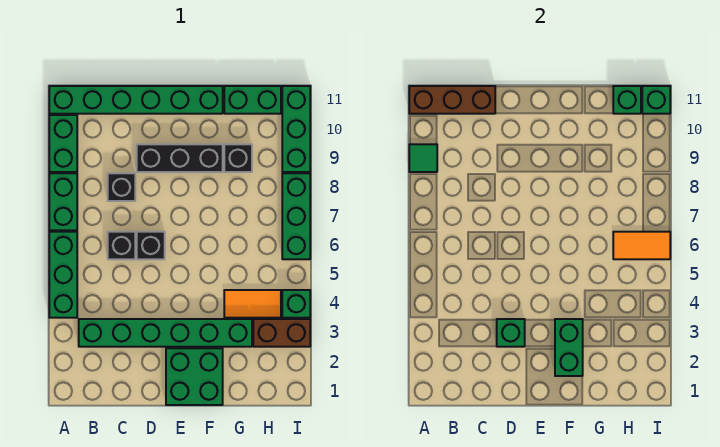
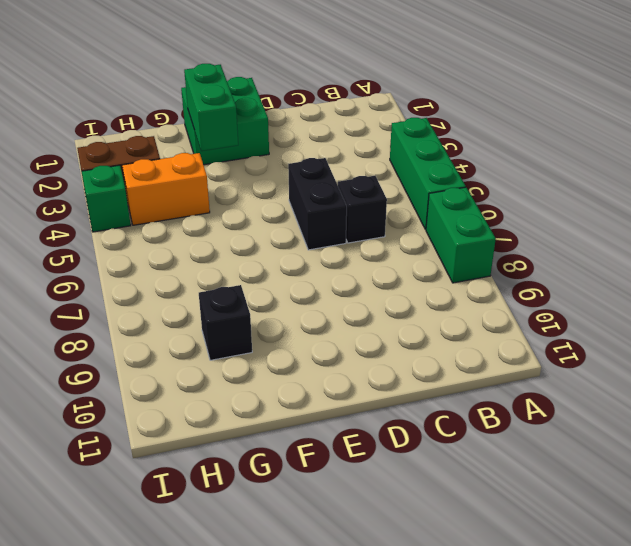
black brick D5:D6 level 1 -> black brick D6 level 1
orange brick G4:H4 level 1 -> orange tile G4:H4 level 1
none -> green brick A9:A10 level 1
none -> green brick A11:F11 level 1
none -> green brick B3:G3 level 1

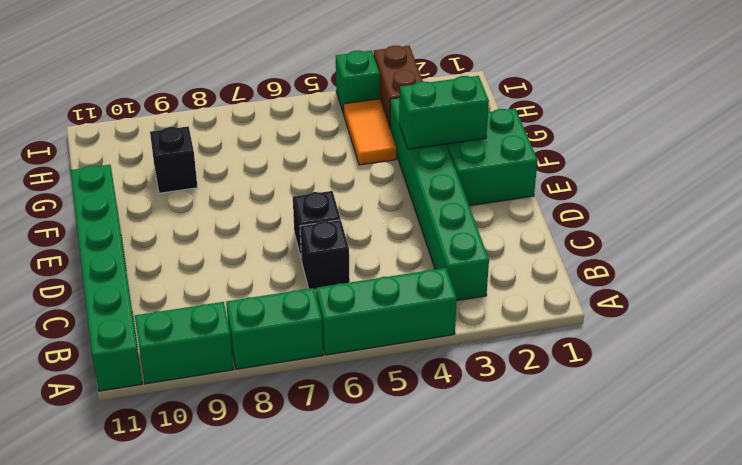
none -> black brick C8 level 1
none -> black brick D9:F9 level 1
none -> green brick G11:H11 level 1

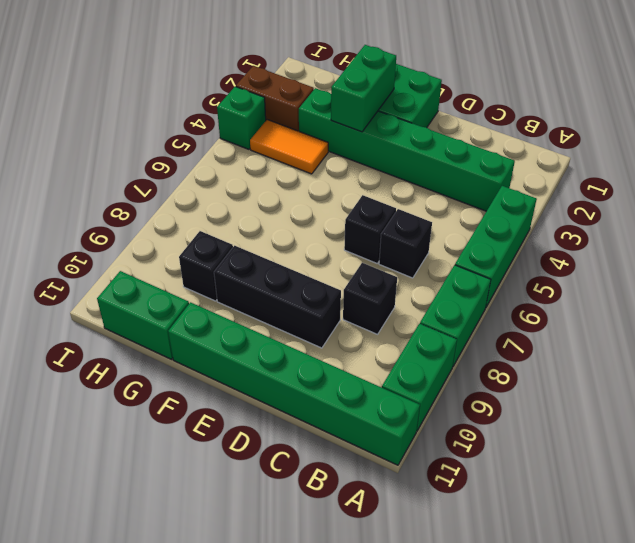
none -> green brick I6:I8 level 1
none -> green brick I9:I11 level 1
none -> green tile A9 level 2

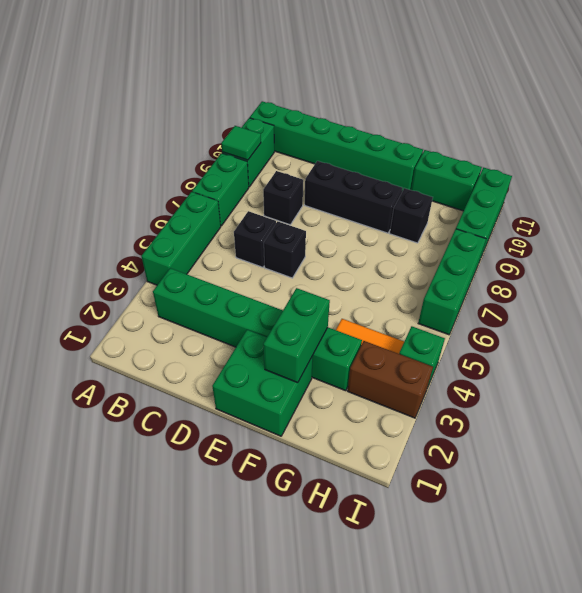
none -> brown brick A11:C11 level 2
none -> green brick D3 level 2
none -> orange tile H6:I6 level 2

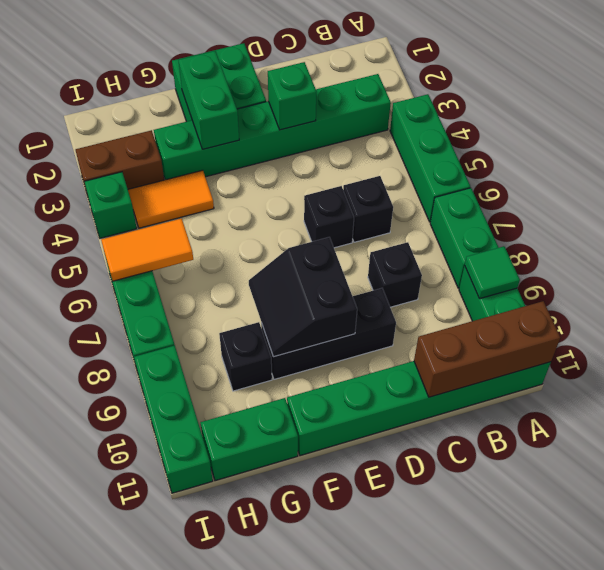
black slope E8:F9 level 2 top E -> none
none -> green brick H11 level 2
none -> green brick I11 level 2

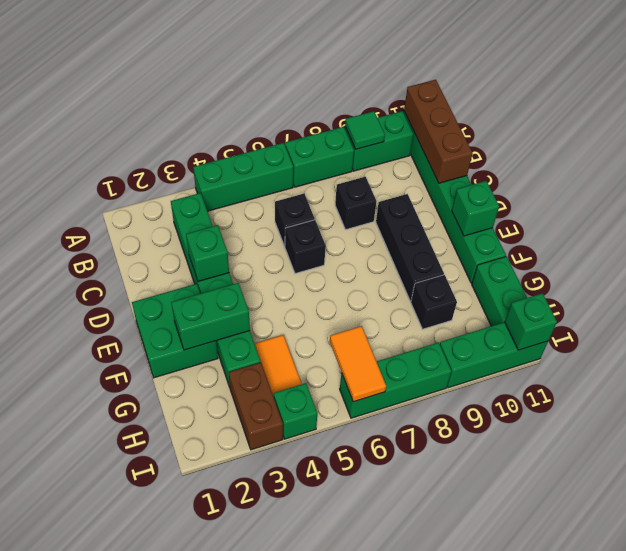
green brick E11 level 2 -> green brick H11 level 2

